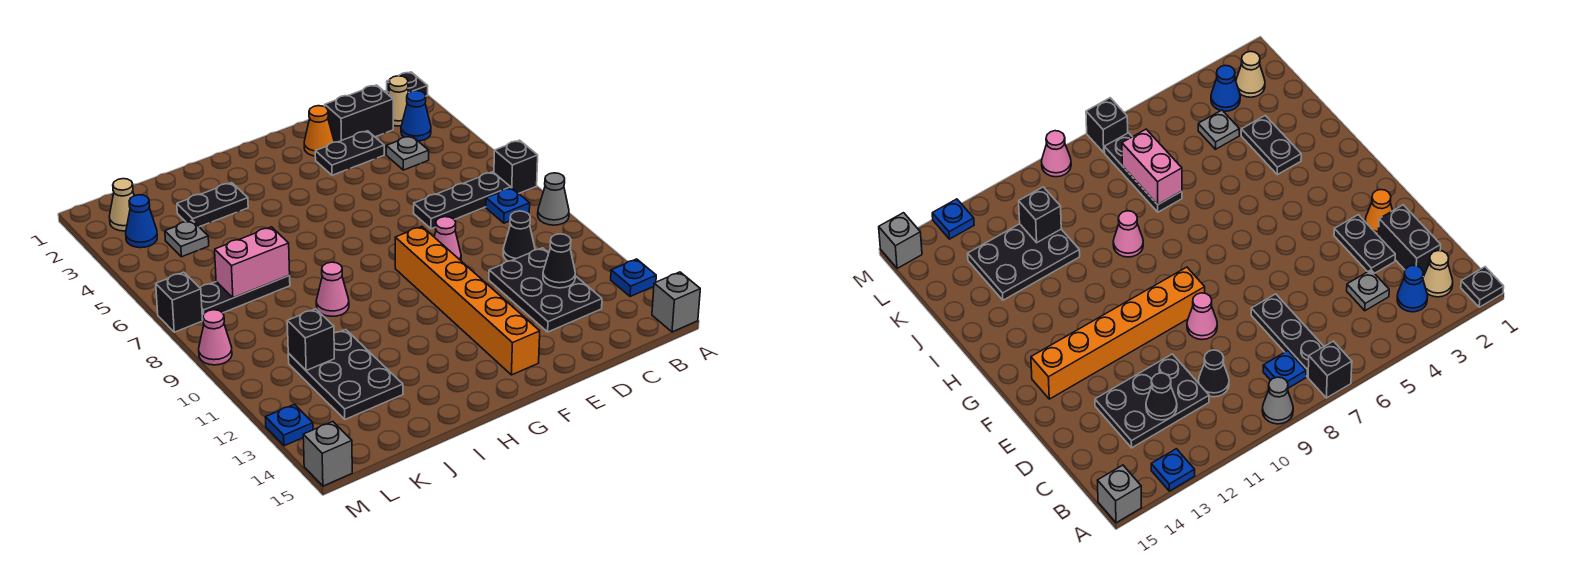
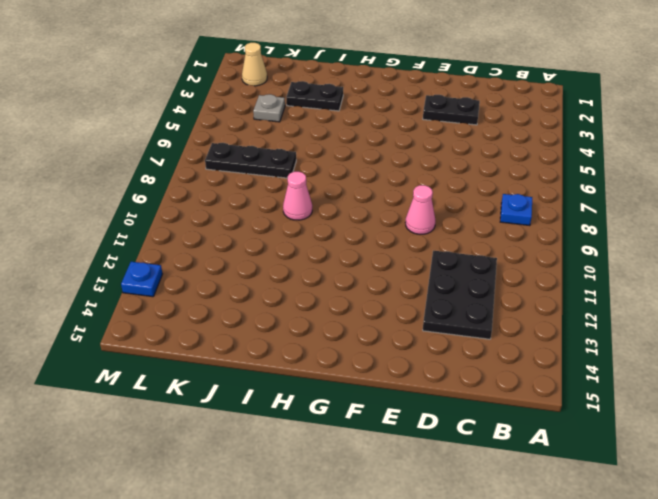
none -> black plate A1 level 1
none -> black brick A7 level 1
none -> grey cone A9 level 1
none -> blue plate A13 level 1

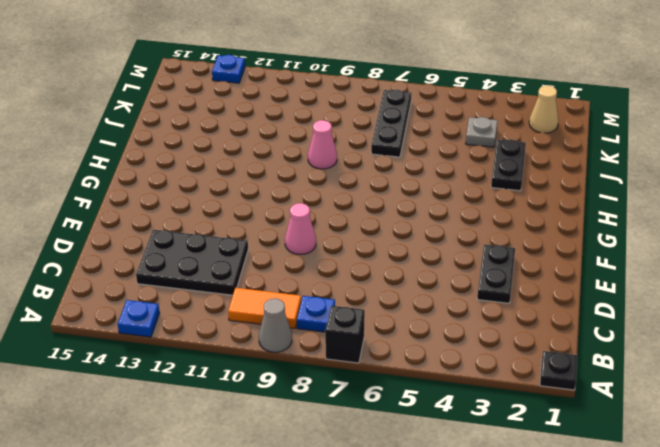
orange tile B9:B10 level 1 -> none
none -> grey brick A15 level 1
none -> tan cone B2 level 1
none -> blue cone B3 level 1
none -> black plate B7:D7 level 1

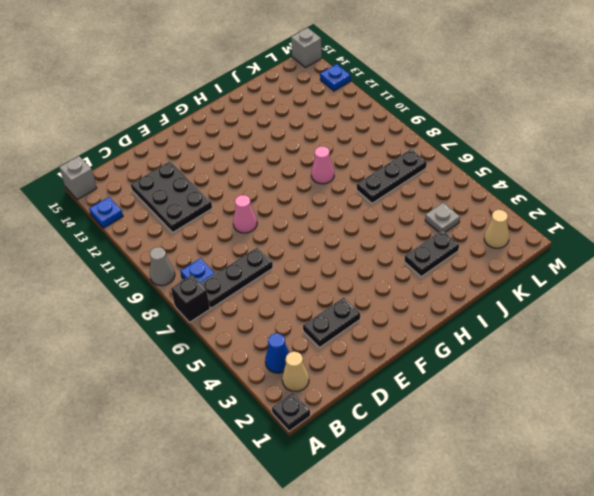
none -> black brick C2:D2 level 1
none -> grey plate C4 level 1
none -> black cone C10 level 1
none -> orange cone E2 level 1

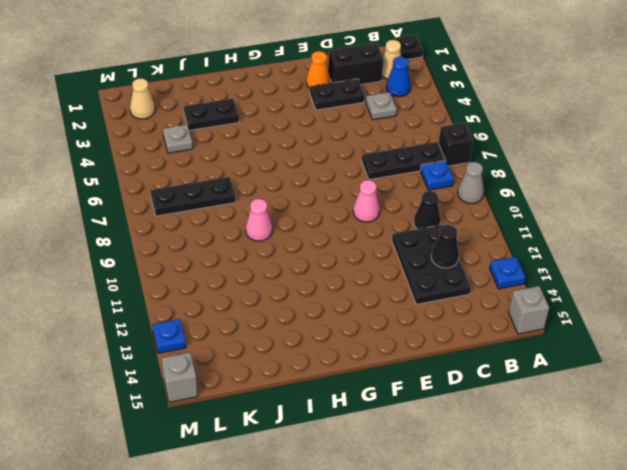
none -> orange brick F9:F14 level 1
none -> black plate J11:K13 level 1
none -> blue cone L3 level 1
none -> black brick M7 level 1

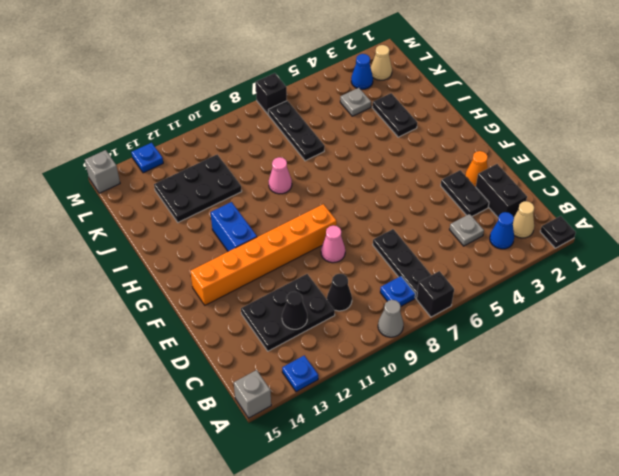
blue brick G12:H12 level 1 -> none
none -> pink cone M9 level 1
none -> pink brick J7:K7 level 2
none -> black brick K11 level 2

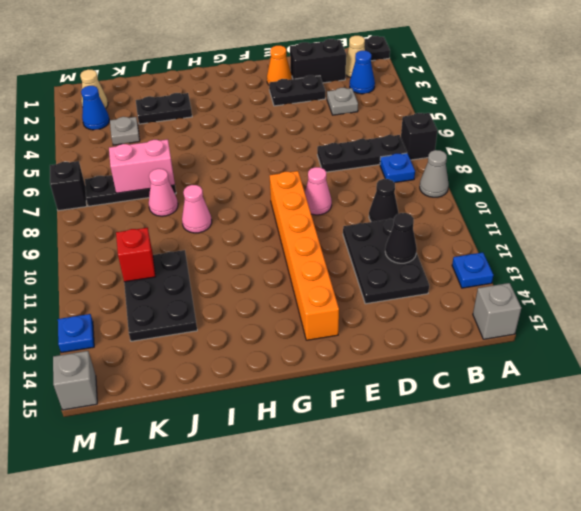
pink cone J8 level 1 -> pink cone M9 level 1
red brick K11 level 2 -> black brick K11 level 2

